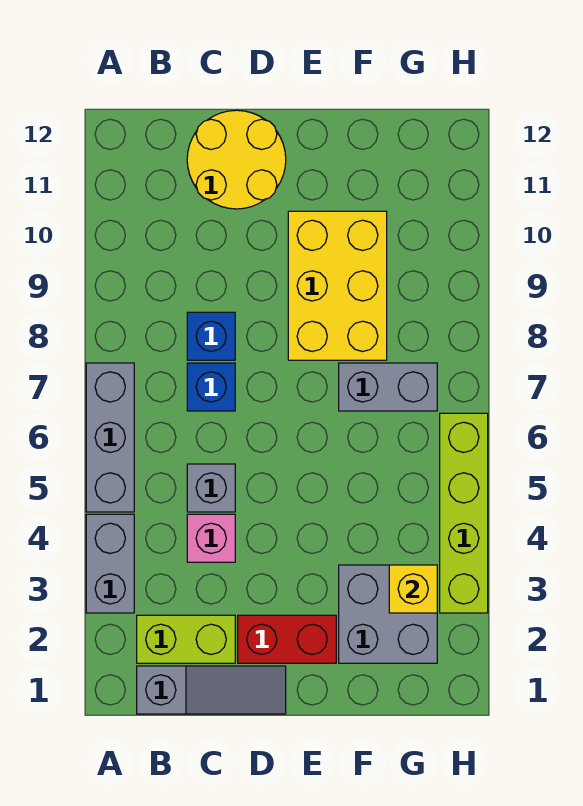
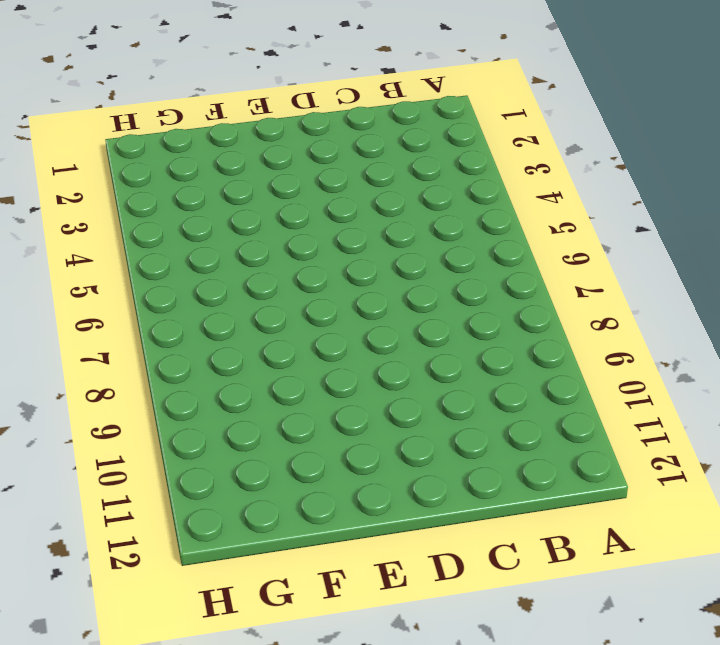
none -> grey brick A3:A4 level 1
none -> grey brick A5:A7 level 1
none -> grey slope B1:D1 level 1 top B

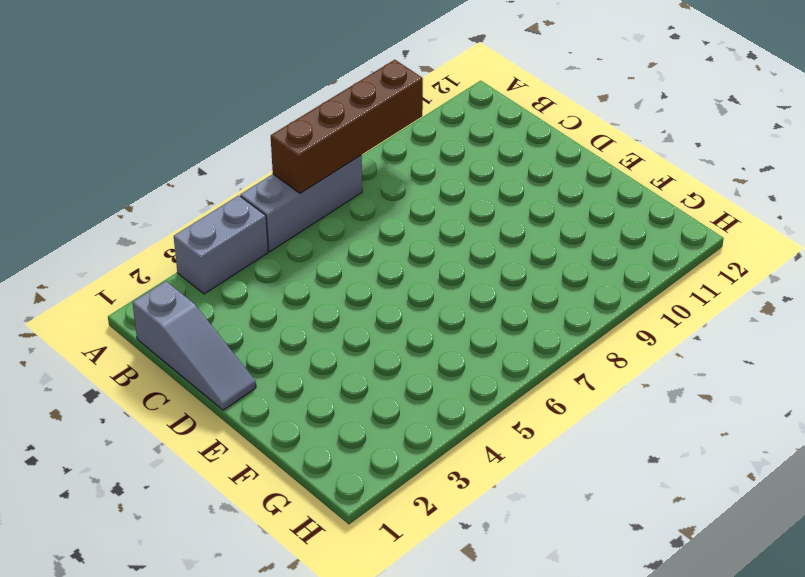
brown brick A6:A9 level 2 -> none
none -> lime brick B2:C2 level 1
none -> pink brick C4 level 1
none -> grey brick C5 level 1

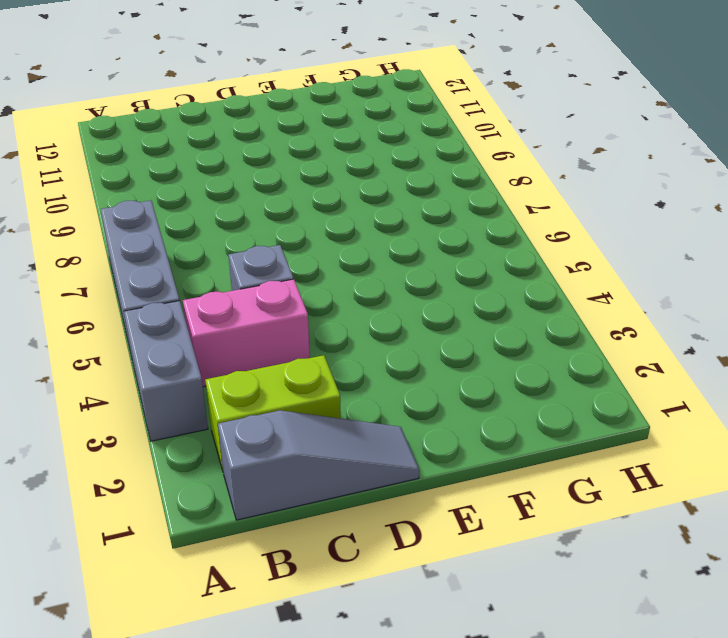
pink brick B4:C4 level 1 -> pink brick C4 level 1
none -> blue brick C7 level 1
none -> blue brick C8 level 1
none -> yellow round brick C11:D12 level 1

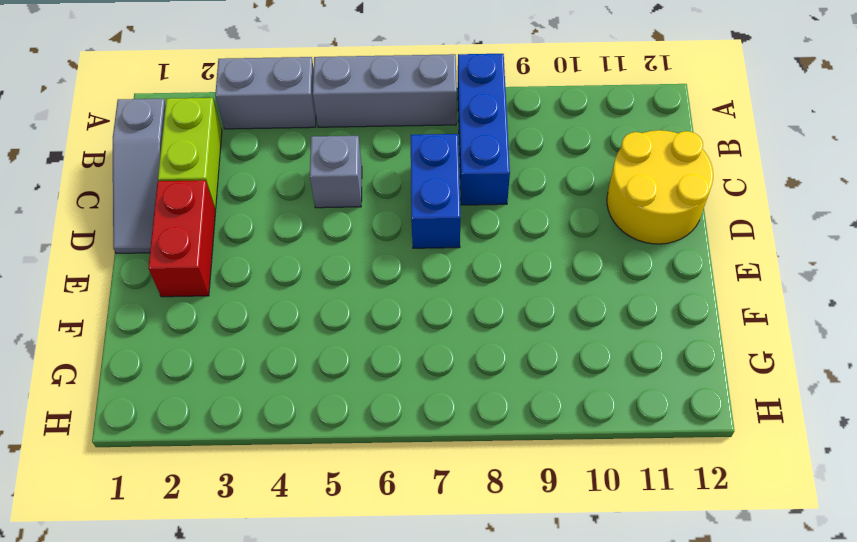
blue brick A8:C8 level 1 -> blue brick C8 level 1
blue brick C7:D7 level 1 -> blue brick C7 level 1
none -> pink brick C4 level 1
none -> yellow brick E8:F10 level 1
none -> grey brick F2:G3 level 1

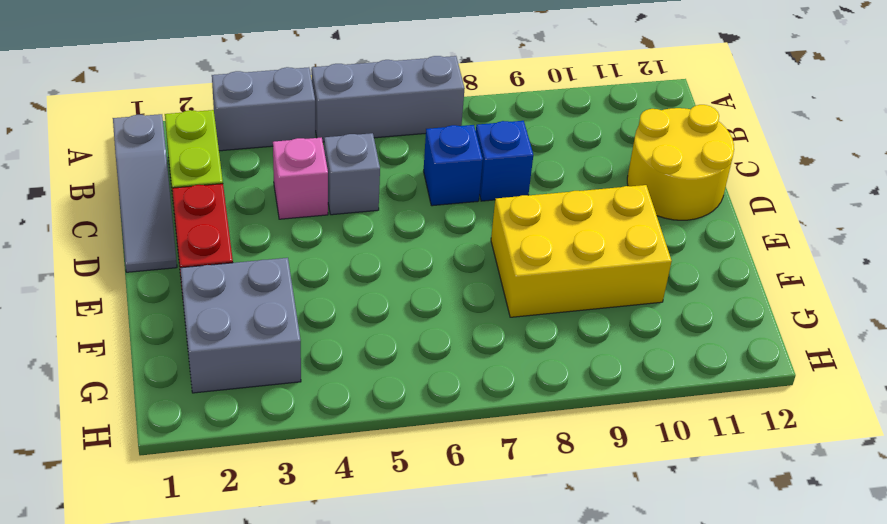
none -> grey brick F7:G7 level 1
none -> lime brick H3:H6 level 1
none -> yellow brick G3 level 2

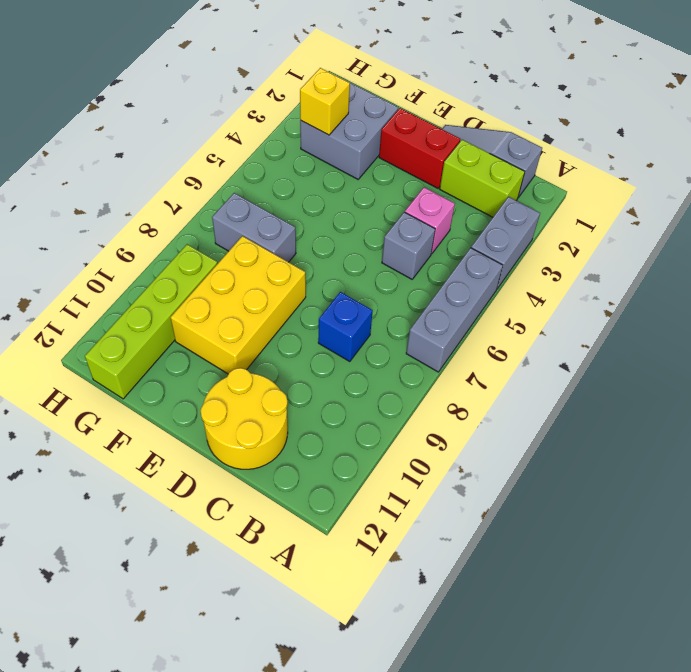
lime brick G9:G12 level 1 -> lime brick H3:H6 level 1
none -> blue brick C7 level 1

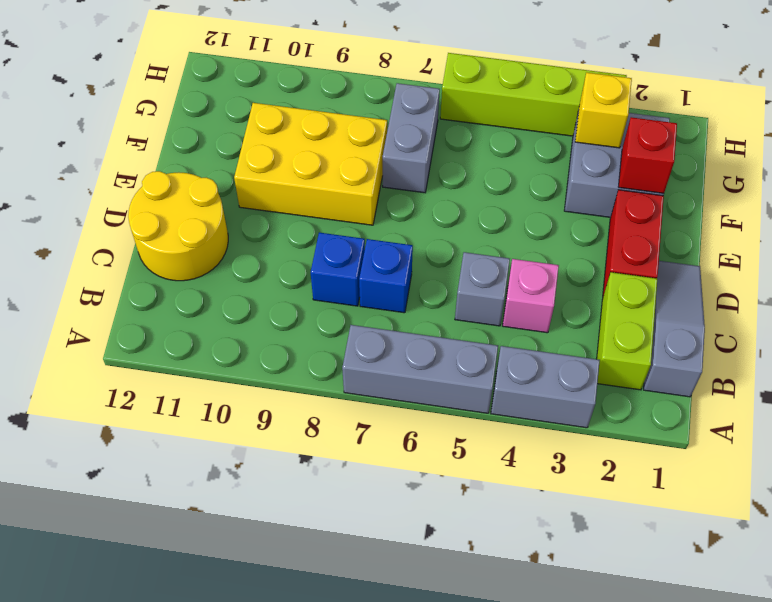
red brick F2 level 2 -> none

